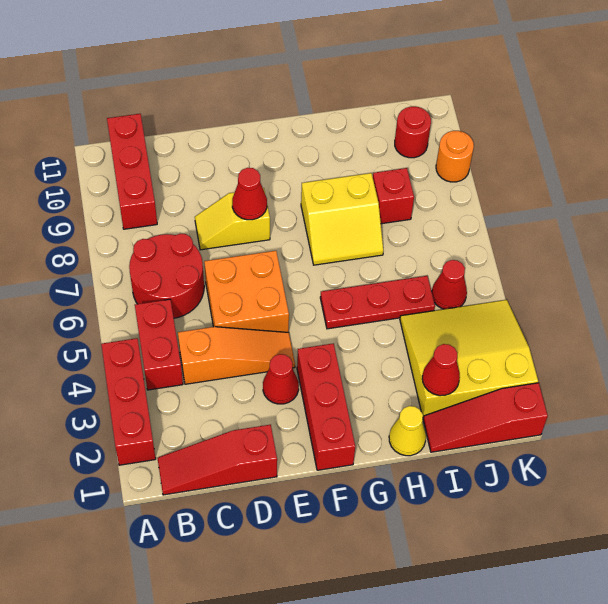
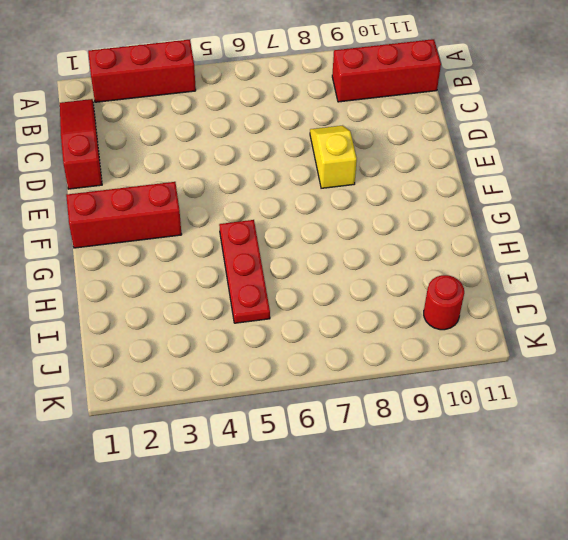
none -> red brick B4:B5 level 1
none -> red round brick B6:C7 level 1
none -> orange slope C4:E4 level 1 top C

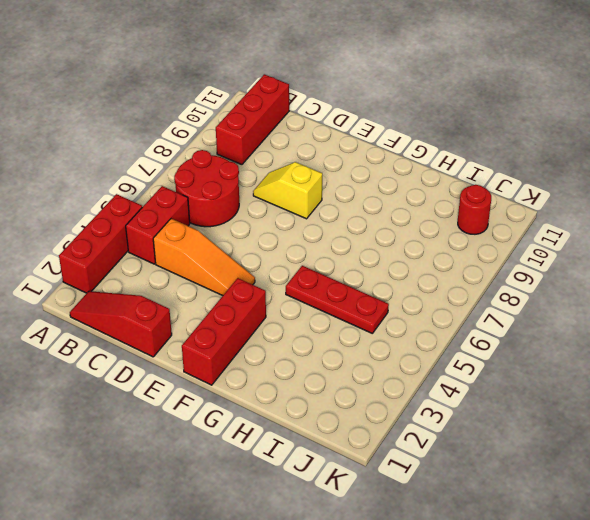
none -> orange brick D5:E6 level 1
none -> red cone E3 level 1
none -> yellow slope G7:H8 level 1 top 8

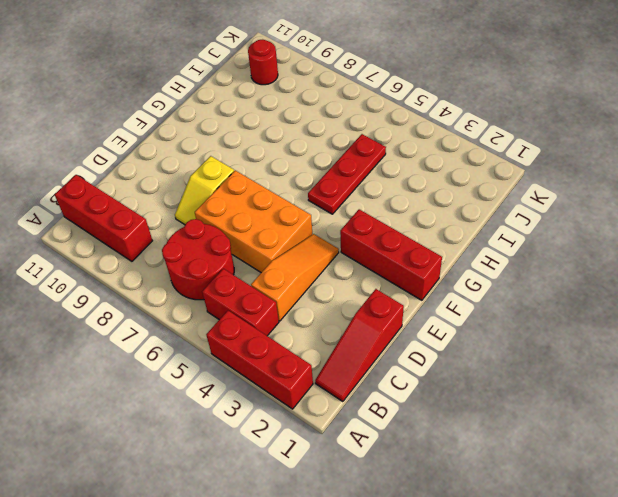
orange brick D5:E7 level 1 -> orange brick D5:E6 level 1
none -> red cone E3 level 1
none -> yellow slope G7:H8 level 1 top 8
none -> yellow cone H1 level 1

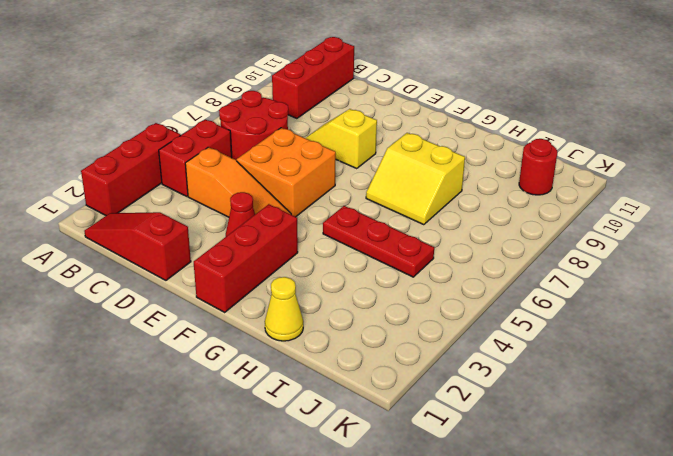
none -> red slope I1:K1 level 1 top K
none -> yellow slope I2:K4 level 1 top 2
none -> red brick I8 level 1

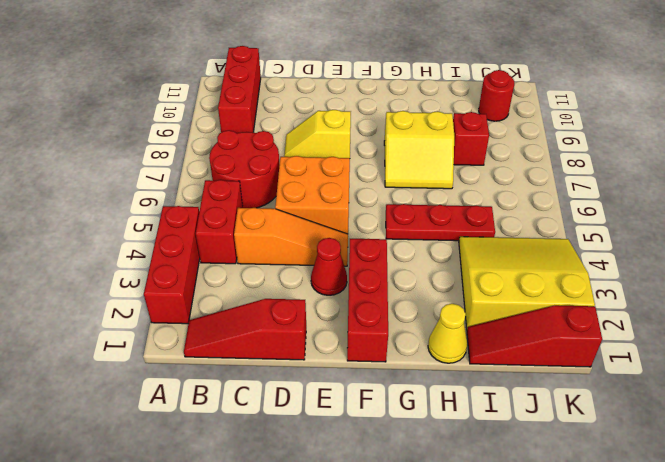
none -> red cone J5 level 1
none -> orange round brick K9 level 1
none -> red cone E8 level 2

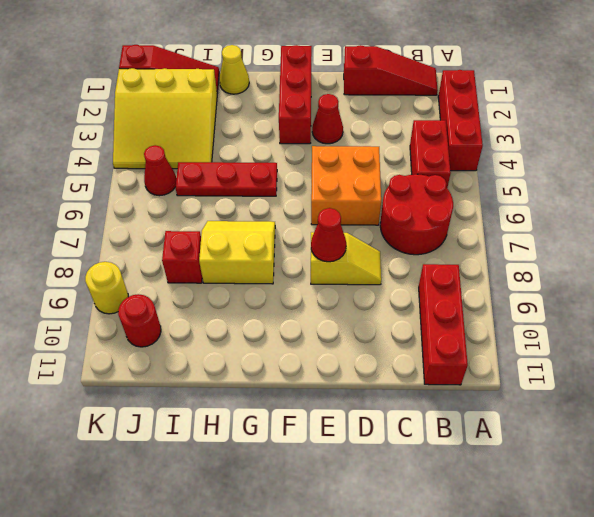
yellow round brick K9 level 1 -> orange round brick K9 level 1
none -> orange slope C4:E4 level 1 top C
none -> red cone I2 level 2

